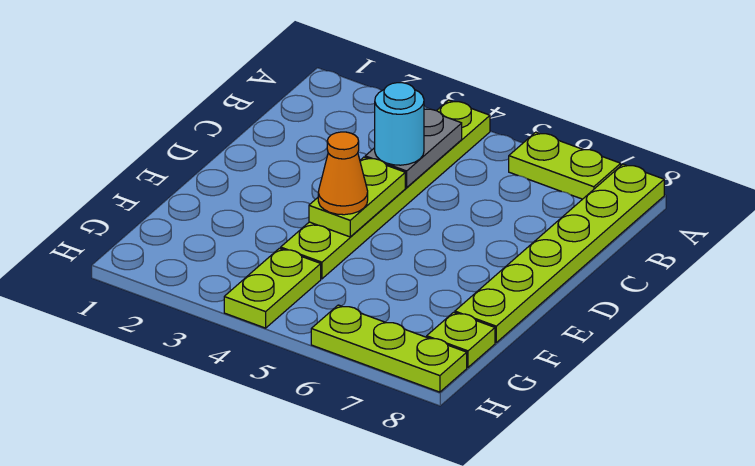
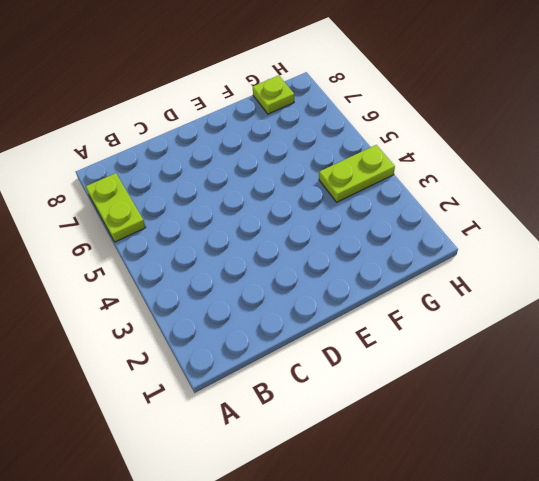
none -> lime plate A4:F4 level 1
none -> lime plate A8:F8 level 1

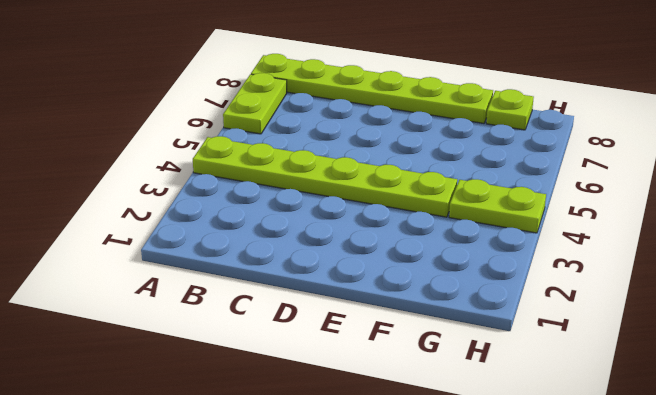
none -> lime plate H6:H8 level 1
none -> grey plate B4:C4 level 2

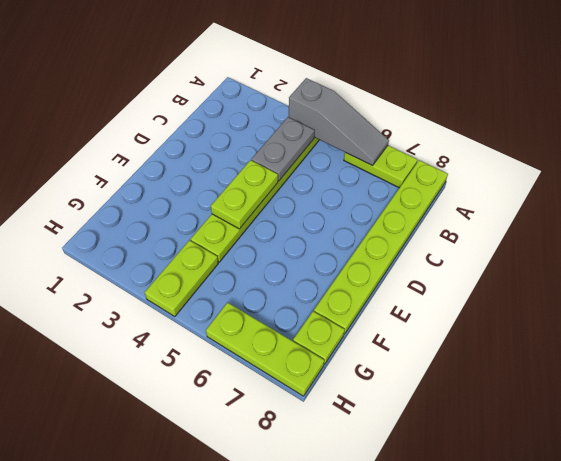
grey slope A4:A6 level 2 top 4 -> none
none -> cyan round brick C4 level 3
none -> orange cone E4 level 3

